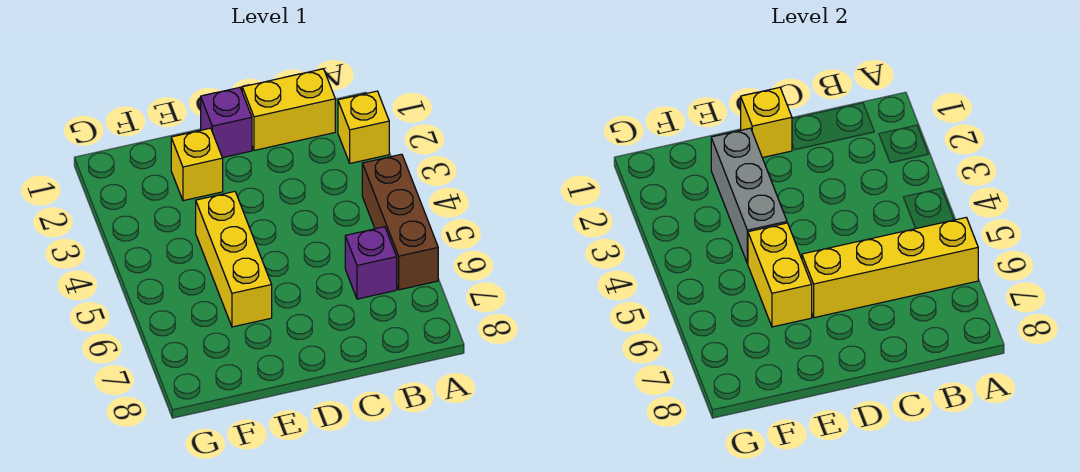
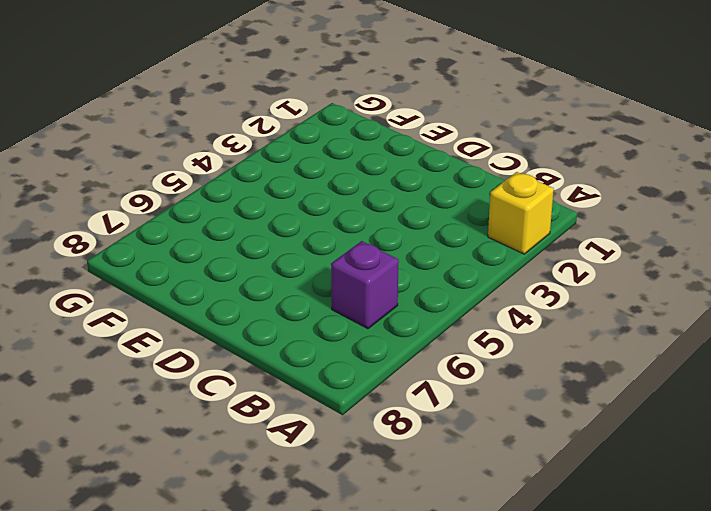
none -> brown brick A4:A6 level 1
none -> yellow brick B1:C1 level 1

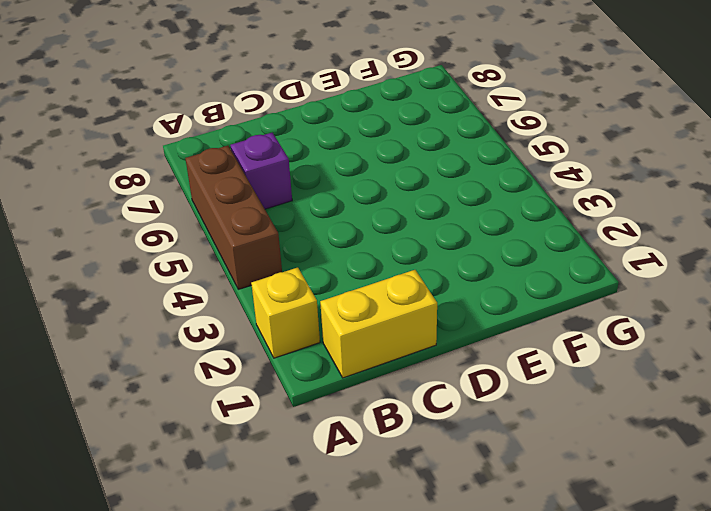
none -> purple brick D1 level 1
none -> yellow brick E2 level 1

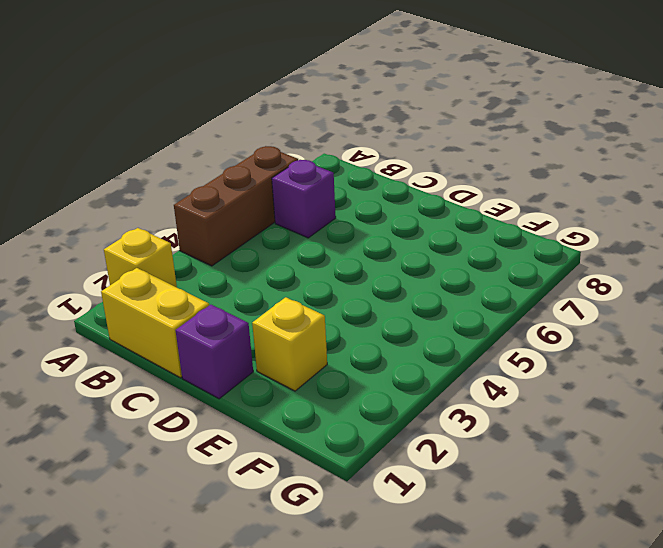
none -> yellow brick E4:E6 level 1
none -> yellow brick A6:D6 level 2

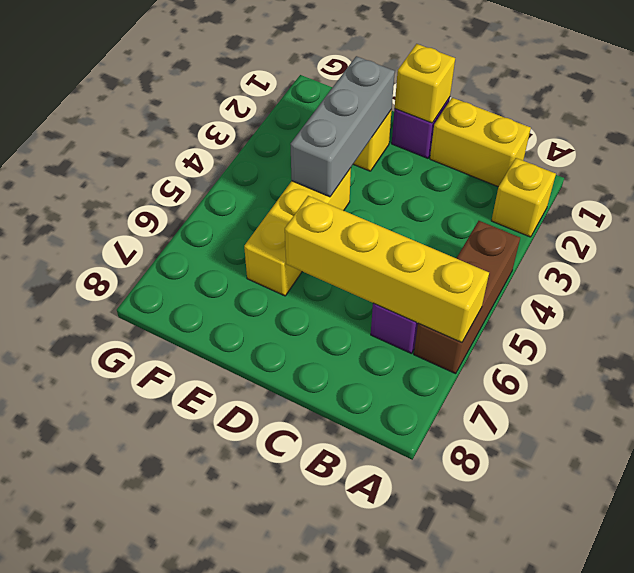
none -> yellow brick E5:E6 level 2

